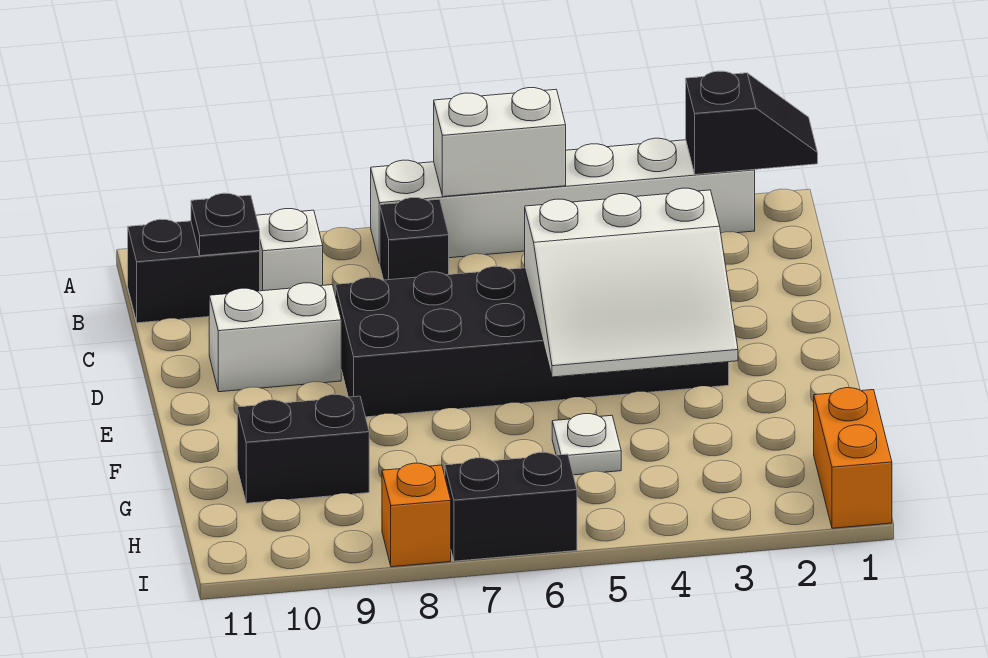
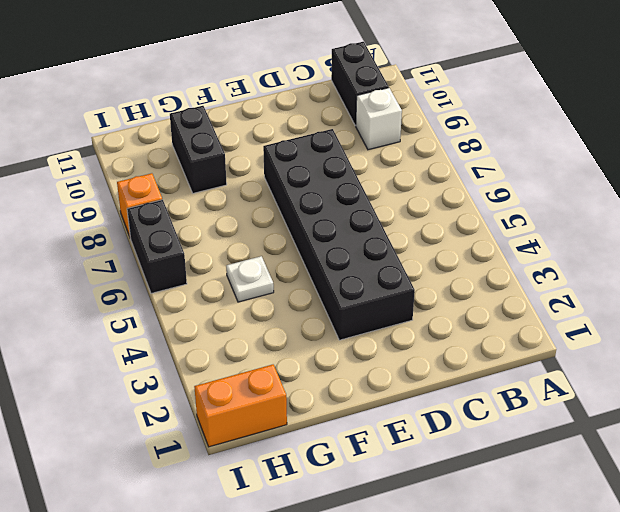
none -> white brick A2:A7 level 1
none -> black brick B7 level 1
none -> white brick D9:D10 level 1

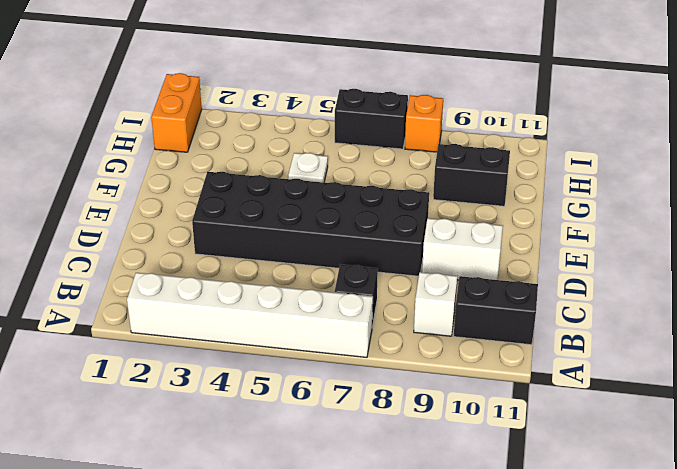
none -> black slope A1:A2 level 2 top 2
none -> white brick A5:A6 level 2
none -> black plate B10 level 2

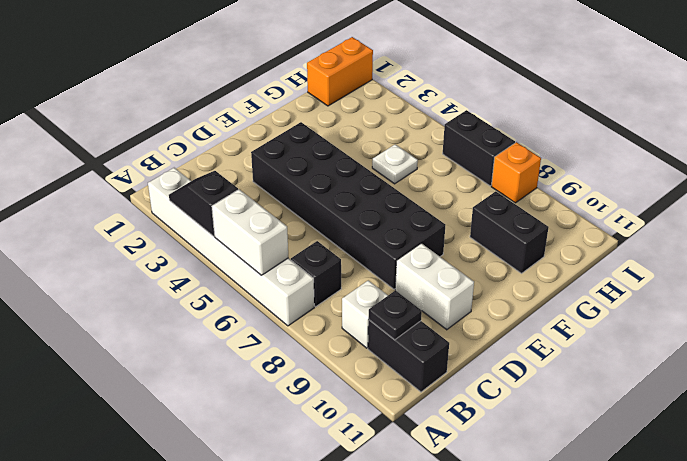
black slope A3:A4 level 2 top 4 -> black slope A1:A2 level 2 top 2
none -> white slope D3:F5 level 2 top D

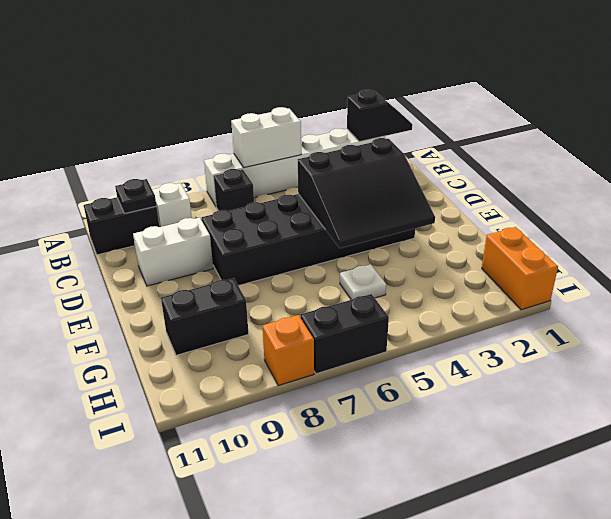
black slope D3:F5 level 2 top D -> white slope D3:F5 level 2 top D

